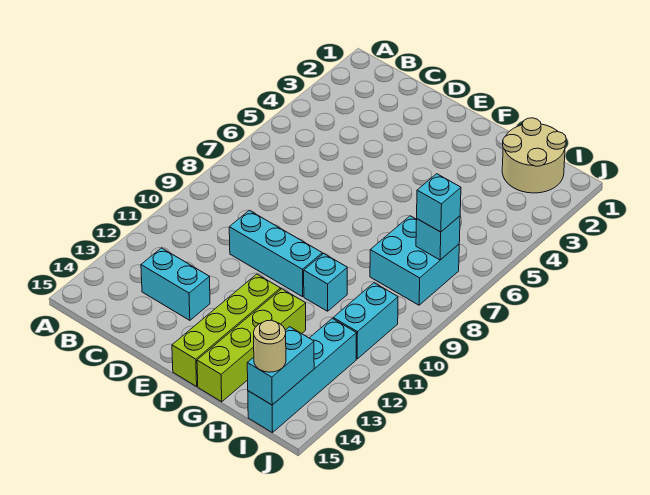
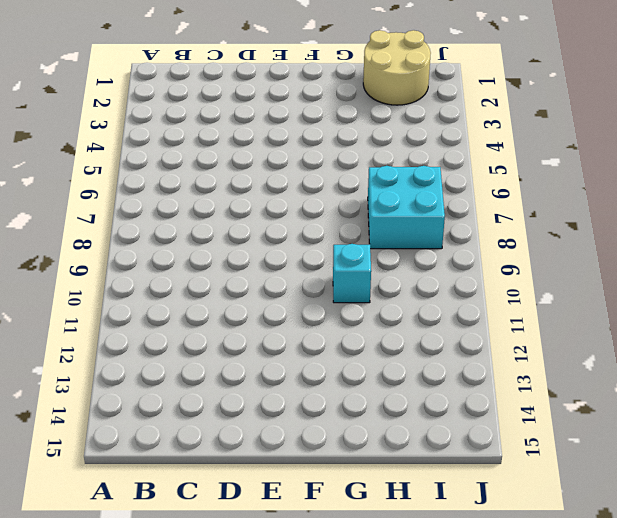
none -> cyan brick C13:D13 level 1
none -> cyan brick D10:F10 level 1
none -> lime brick F12:F15 level 1

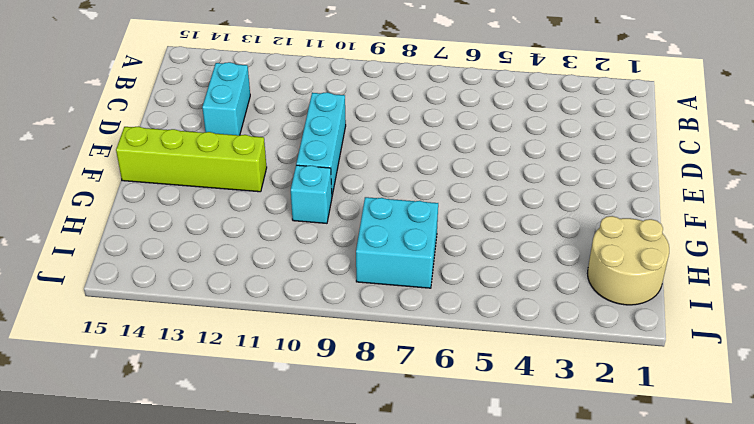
none -> lime brick G12:G15 level 1
none -> cyan brick I10:I11 level 1
none -> cyan brick I12:I15 level 1

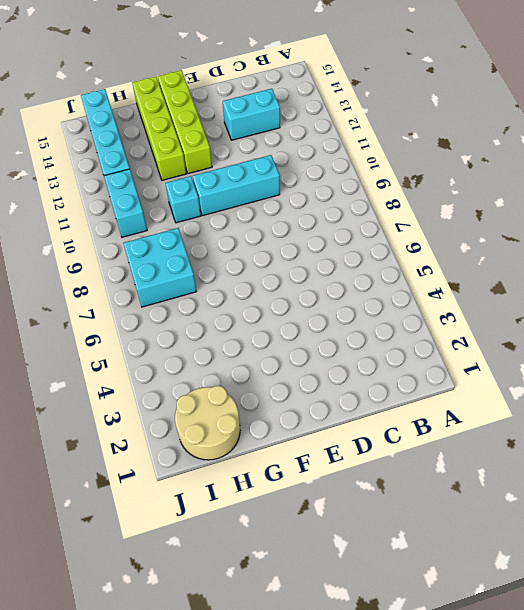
none -> cyan brick I7 level 2
none -> cyan brick I14:I15 level 2
none -> cyan brick I7 level 3

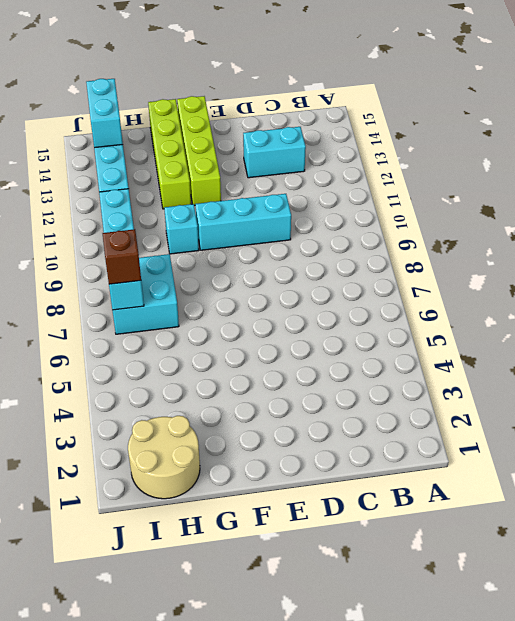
brown brick I7 level 3 -> cyan brick I7 level 3
none -> tan round brick I15 level 3

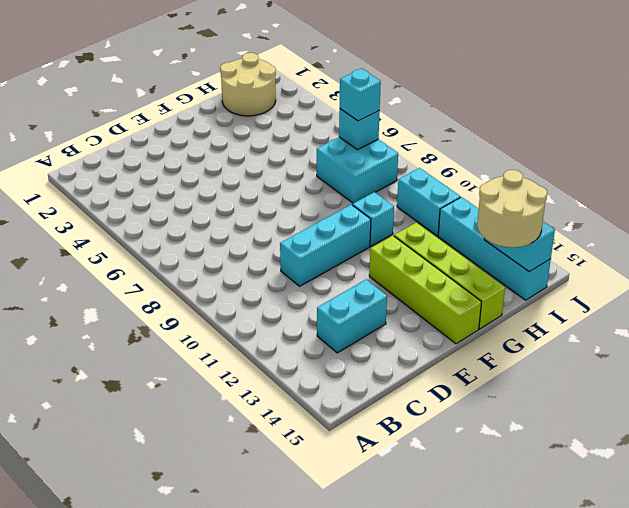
tan round brick H14:I15 level 3 -> tan round brick I15 level 3

